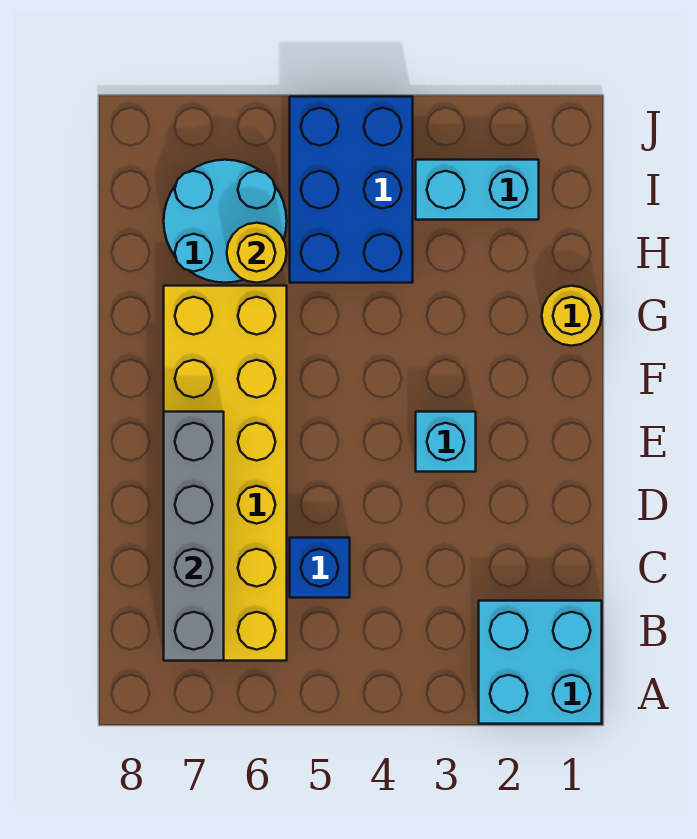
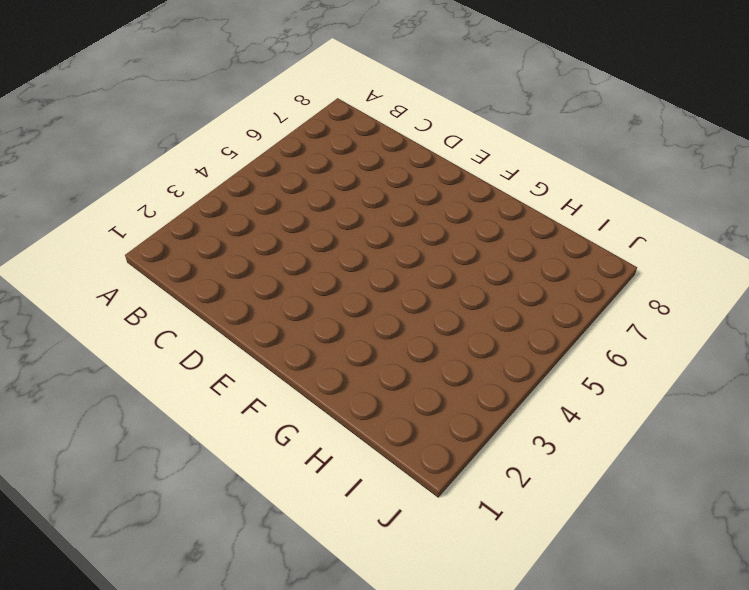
none -> cyan brick A1:B2 level 1
none -> yellow brick B6:G7 level 1

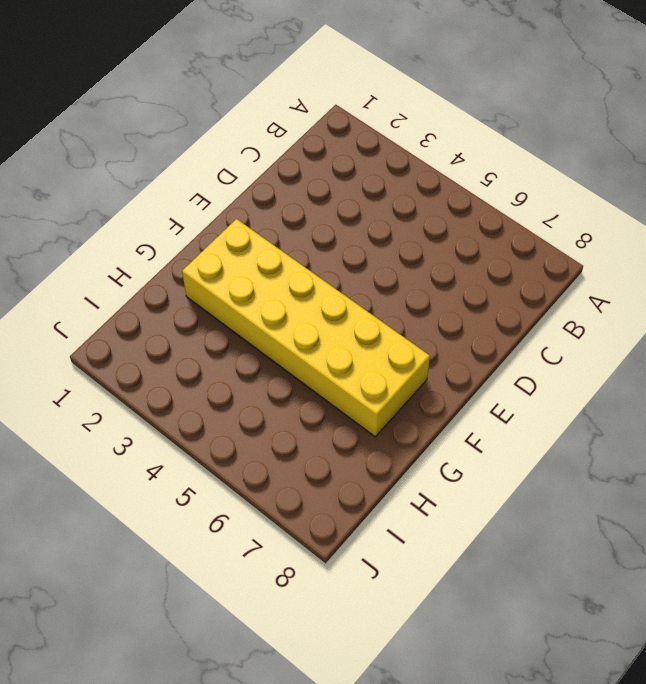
yellow brick F2:G7 level 1 -> yellow brick B6:G7 level 1
none -> cyan brick A1:B2 level 1
none -> blue brick C5 level 1

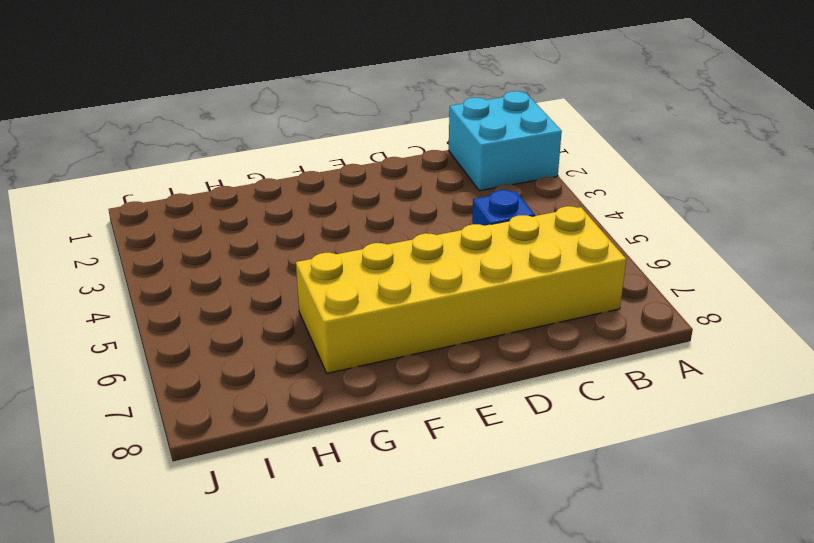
none -> cyan brick E3 level 1
none -> yellow round brick G1 level 1

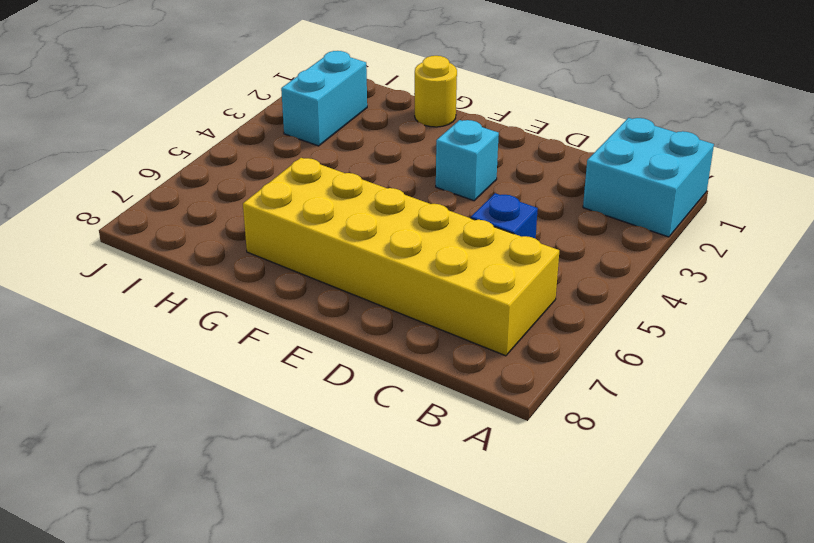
none -> blue brick H4:J5 level 1
none -> cyan round brick H6:I7 level 1

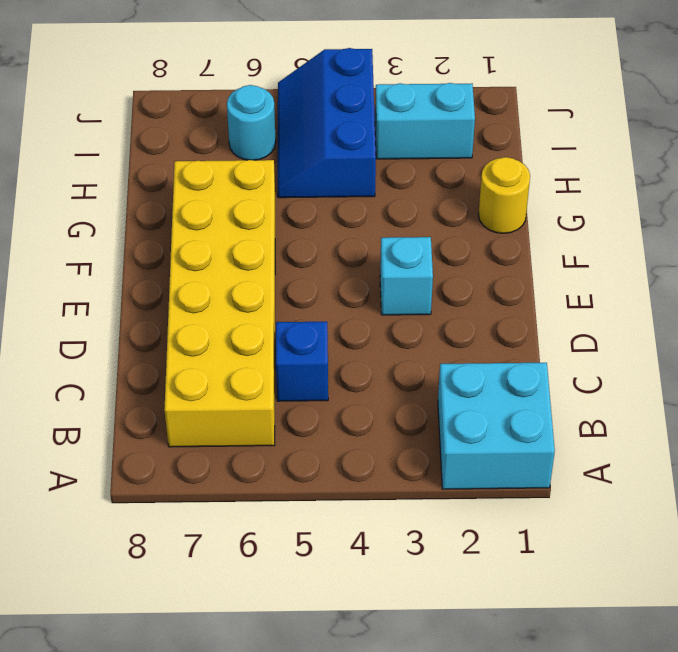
blue slope H4:J5 level 1 top 4 -> blue brick H4:J5 level 1
cyan round brick I6 level 1 -> cyan round brick H6:I7 level 1
none -> grey brick B7:E7 level 2
none -> yellow round brick H6 level 2

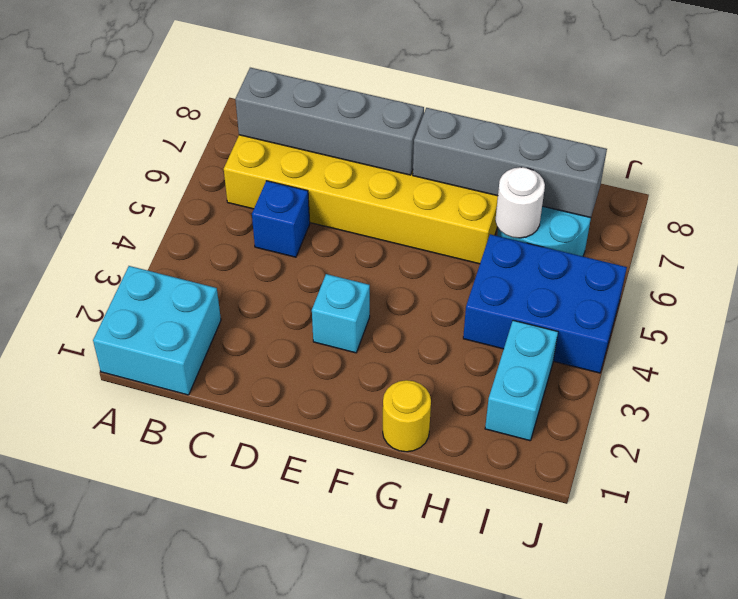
grey brick F7:I7 level 2 -> none
white round brick H6 level 2 -> yellow round brick H6 level 2

